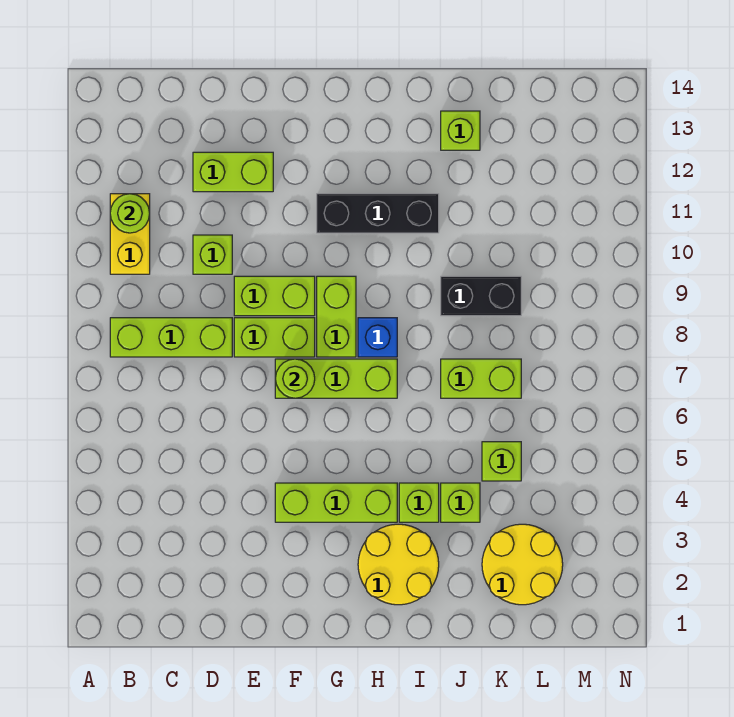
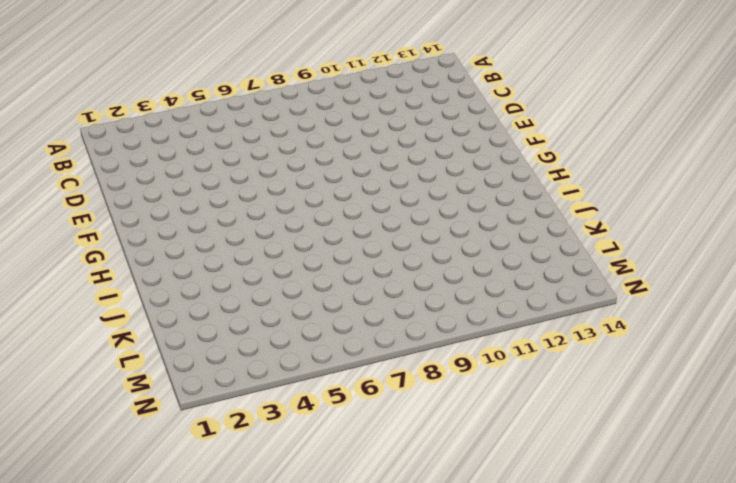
none -> lime brick B8:D8 level 1
none -> yellow brick B10:B11 level 1
none -> lime brick D10 level 1

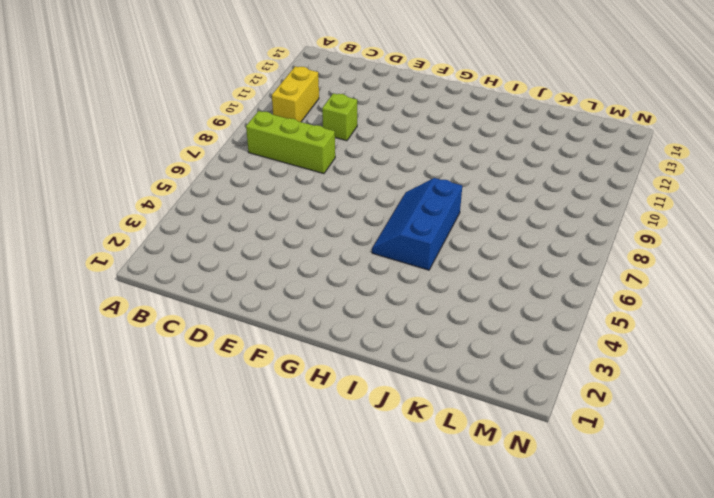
blue slope H5:I7 level 1 top I -> lime brick F7:H7 level 1
none -> lime brick D12:E12 level 1
none -> lime brick E8:F8 level 1
none -> lime brick E9:F9 level 1

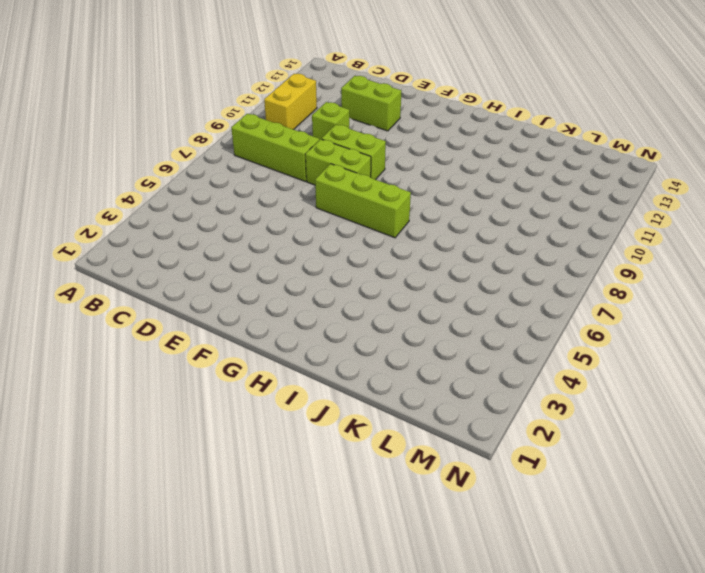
none -> lime brick F4:H4 level 1
none -> lime brick G8:G9 level 1
none -> black brick G11:I11 level 1

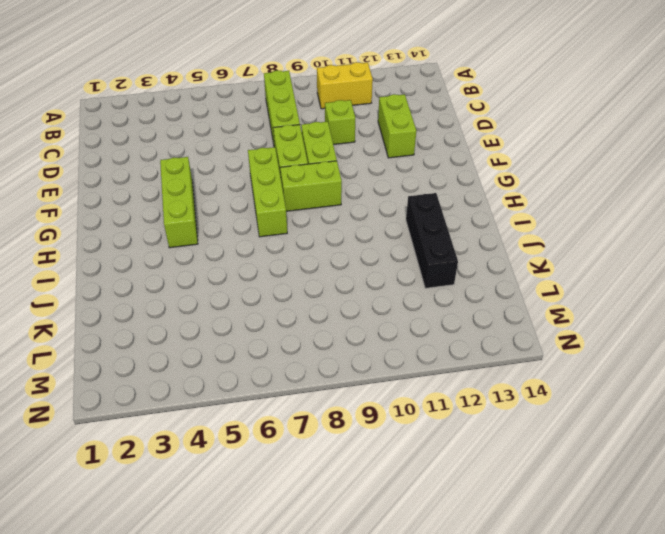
black brick I12:K12 level 1 -> black brick G11:I11 level 1
none -> yellow round brick H2:I3 level 1
none -> blue brick H8 level 1
none -> lime brick I4 level 1

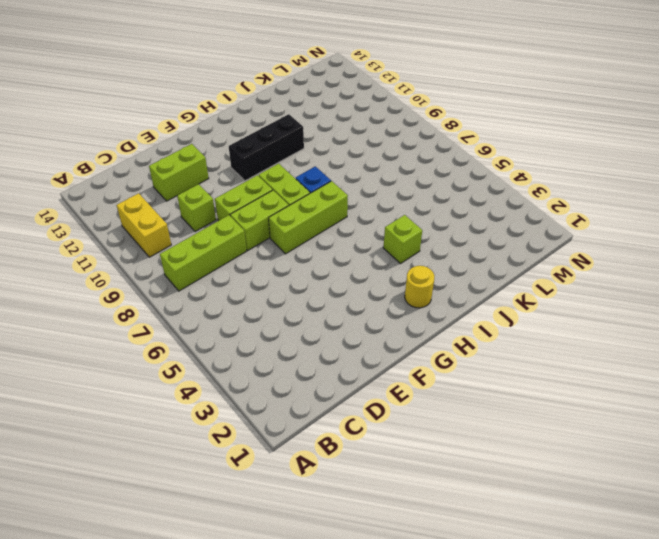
yellow round brick H2 level 1 -> yellow round brick H2:I3 level 1
none -> lime brick F4:H4 level 1
none -> lime brick J4 level 1
none -> lime brick J7:K7 level 1

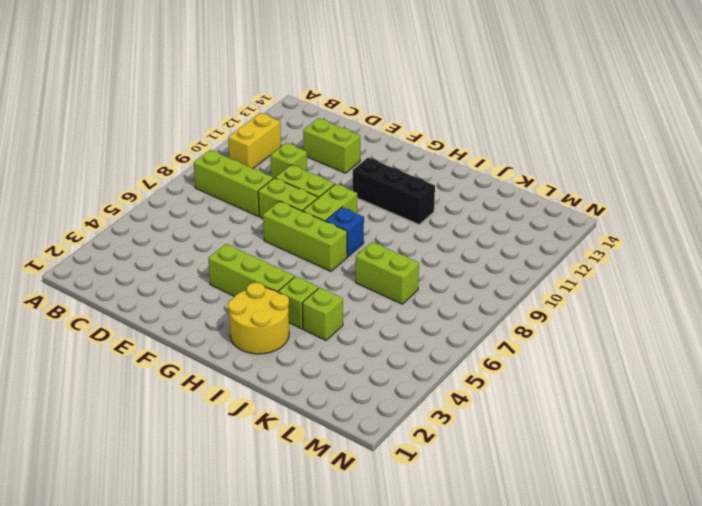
none -> black brick J9:K9 level 1
none -> lime brick J13 level 1
none -> yellow round brick K2:L3 level 1

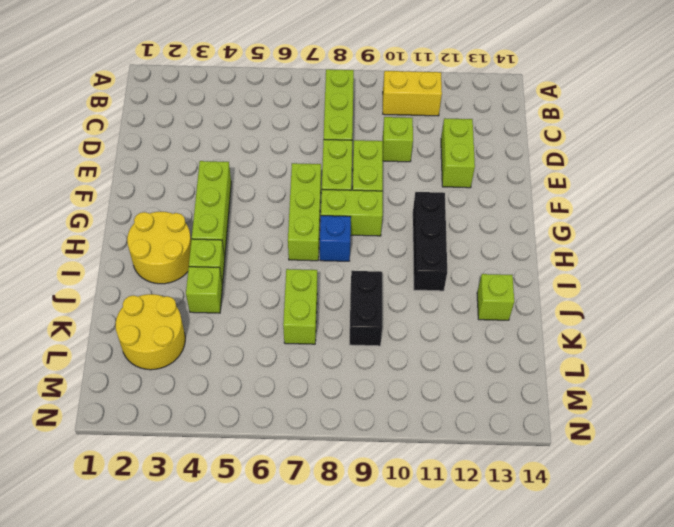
none -> lime brick K5 level 1
none -> lime round brick B11 level 2
none -> lime round brick F7 level 2

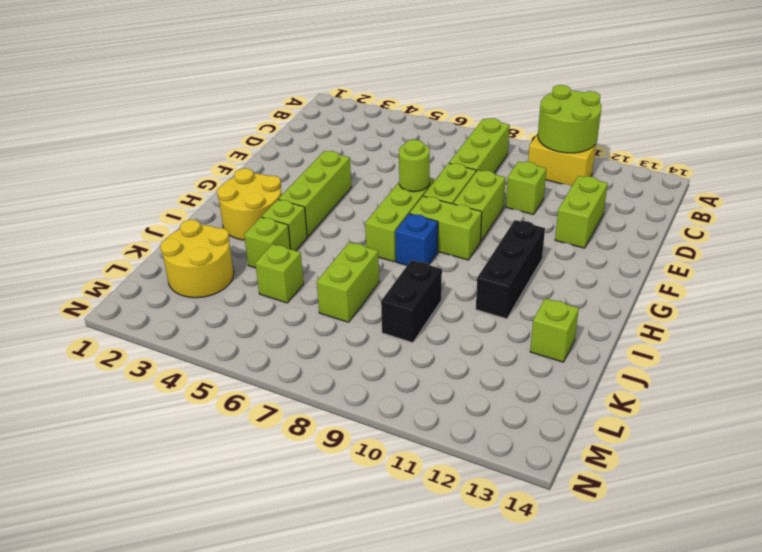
lime round brick A10:B11 level 2 -> lime round brick B11 level 2

